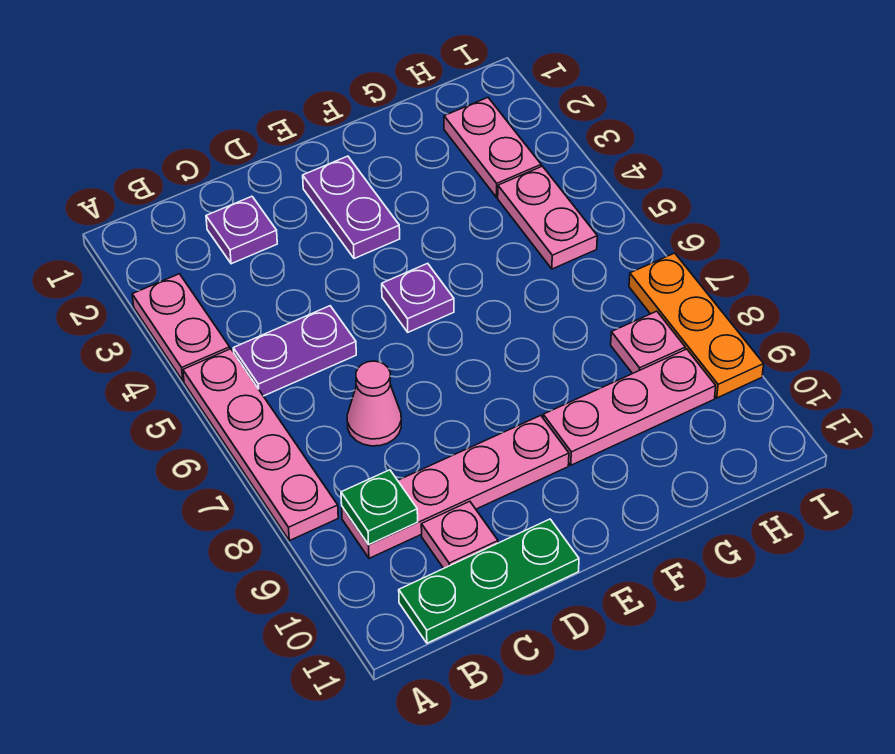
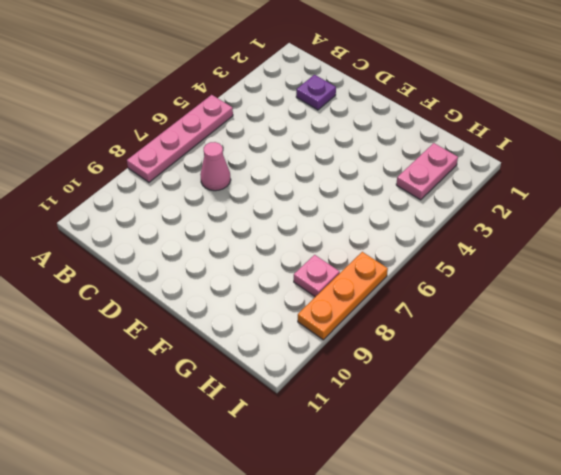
none -> pink plate A3:A4 level 1
none -> purple plate B5:C5 level 1
none -> pink plate B9:E9 level 1

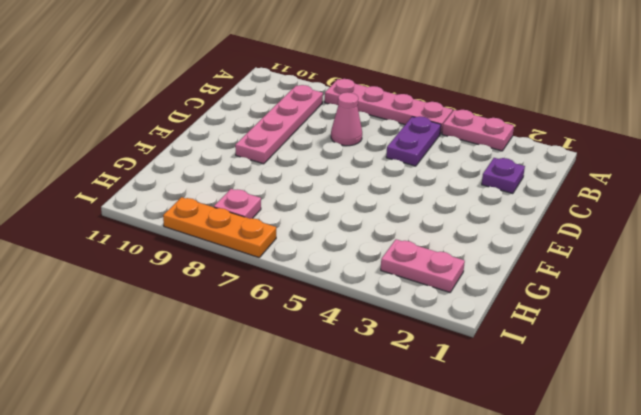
none -> green plate B11:D11 level 1
none -> pink plate C10 level 1
none -> purple plate E2:E3 level 1

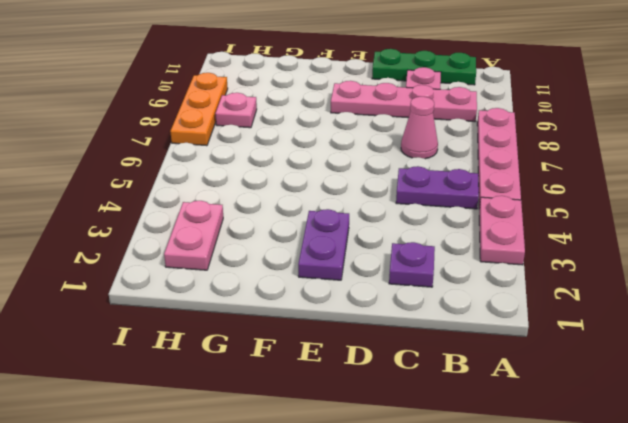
none -> purple plate E5 level 1
none -> pink plate F9:H9 level 1
none -> pink plate H4:H5 level 1

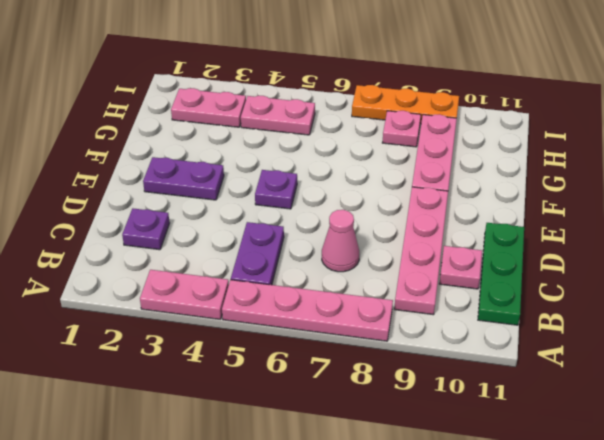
none -> green plate B9 level 2

